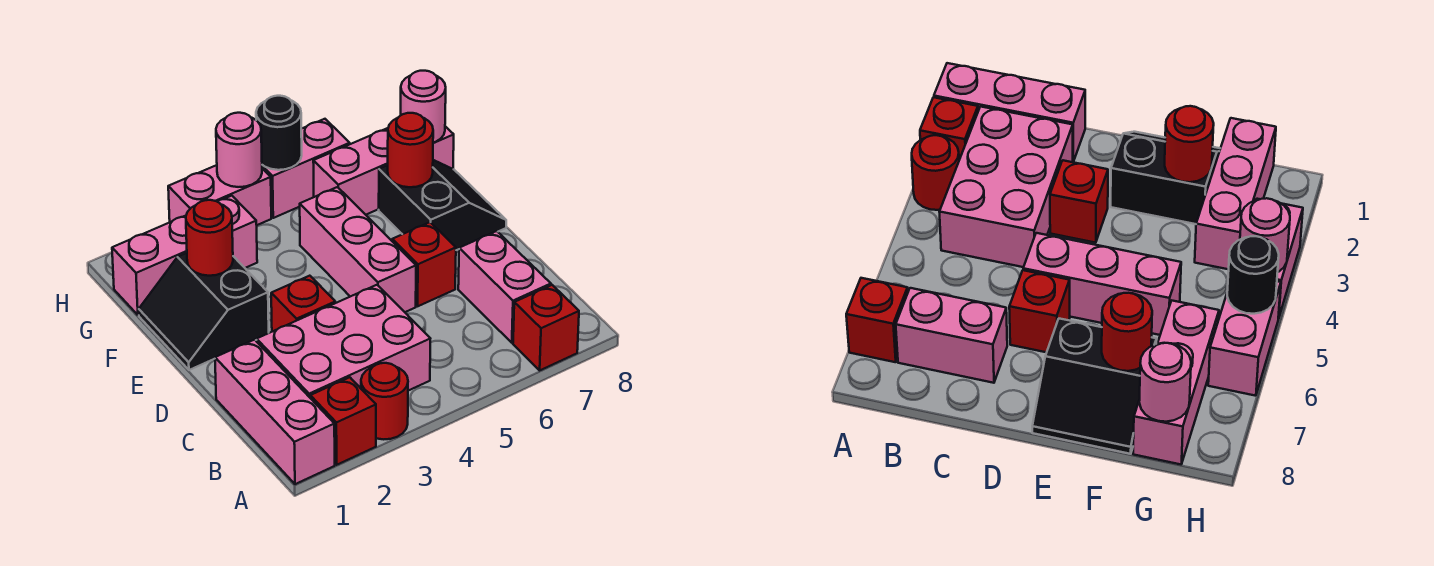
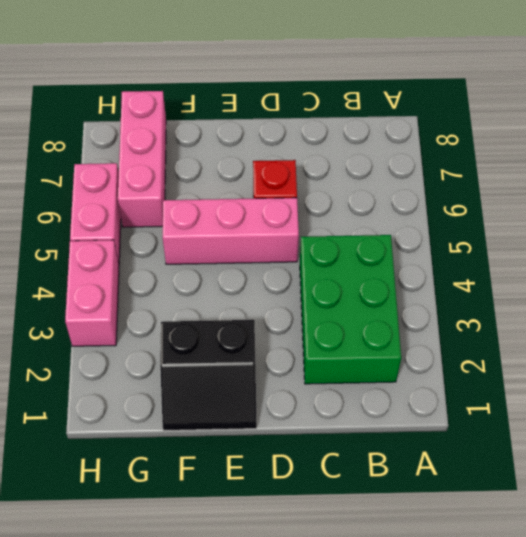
green brick B2:C4 level 1 -> pink brick B2:C4 level 1
none -> pink brick A1:C1 level 1
none -> red brick A2 level 1
none -> red round brick A3 level 1

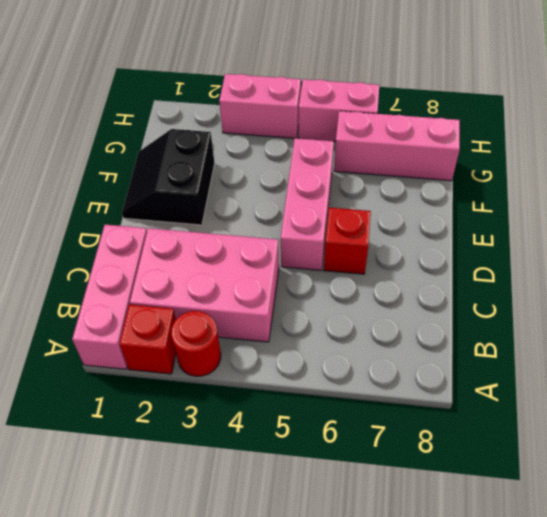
none -> red brick A7 level 1
none -> pink brick B7:C7 level 1
none -> red brick D3 level 1

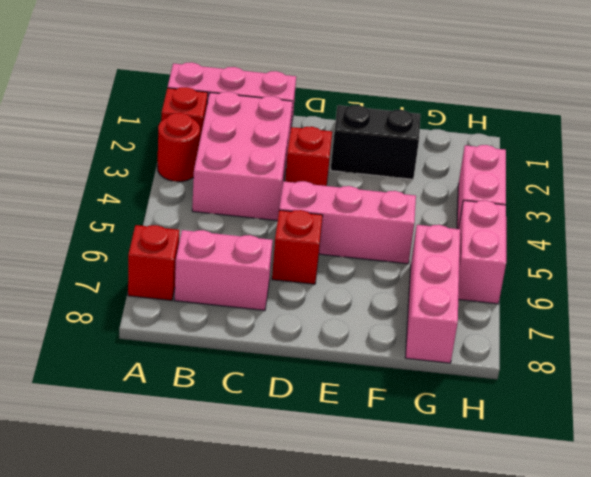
none -> black slope E7:F8 level 1 top 7
none -> pink brick G1:G3 level 1
none -> red round brick F2 level 2

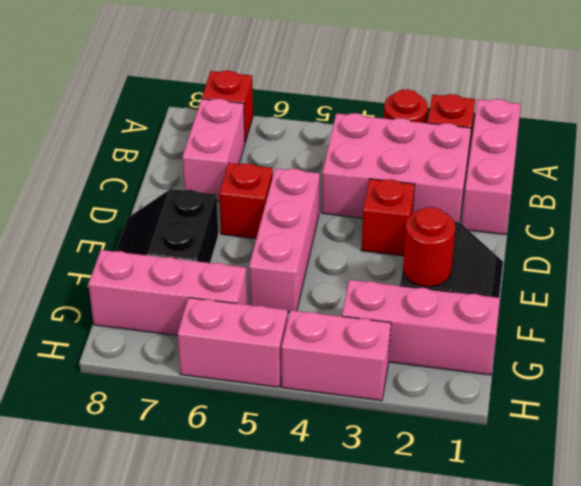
none -> red round brick F7 level 2
none -> pink round brick G8 level 2
none -> pink round brick H4 level 2

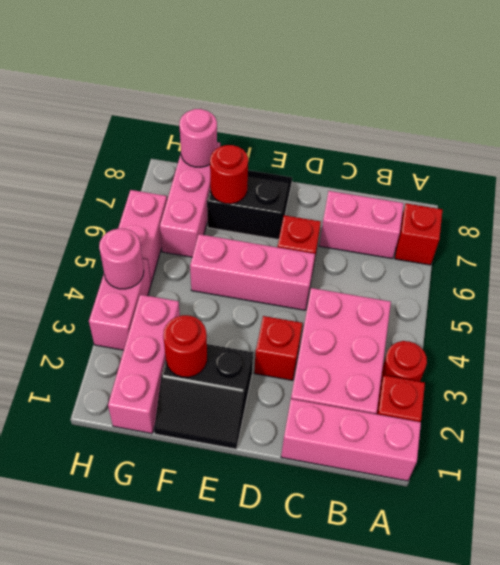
none -> black round brick H5 level 2

